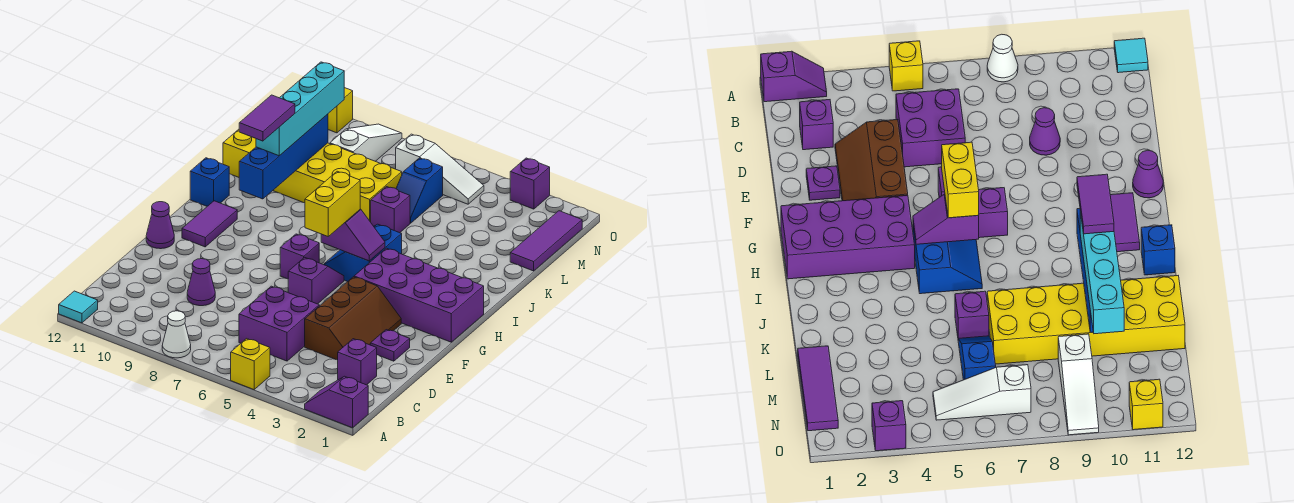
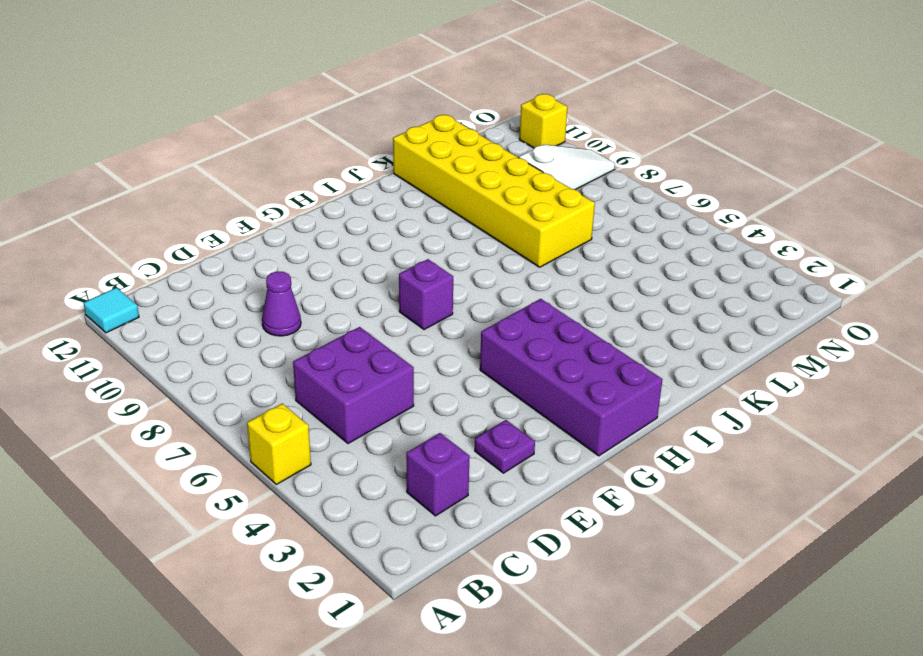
none -> purple slope A1:A2 level 1 top 1
none -> white cone A8 level 1
none -> brown slope D3:F4 level 1 top 4

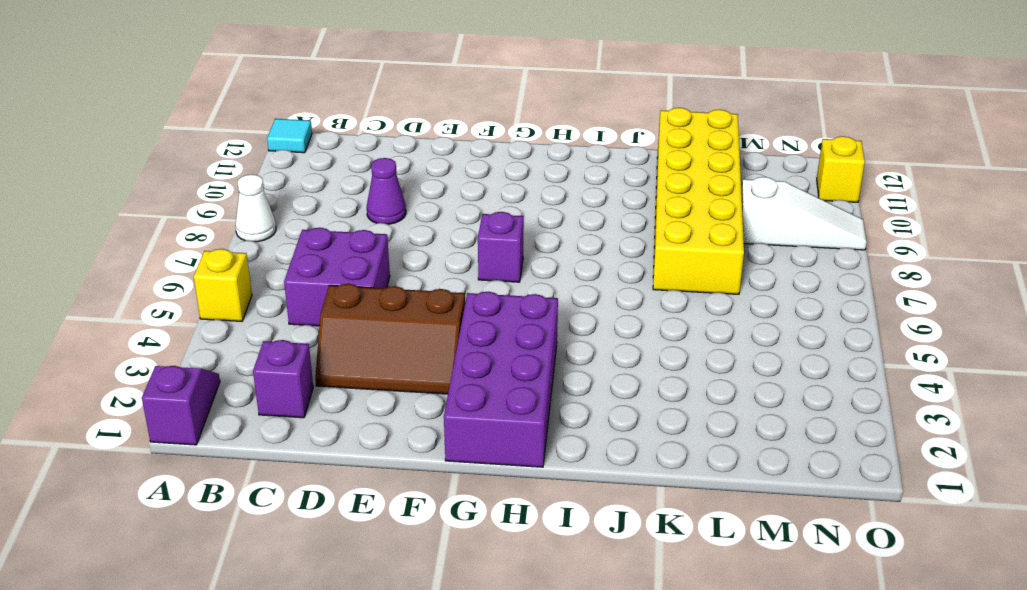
none -> purple plate E2 level 1
none -> purple slope F6:G6 level 1 top F
none -> purple cone F12 level 1

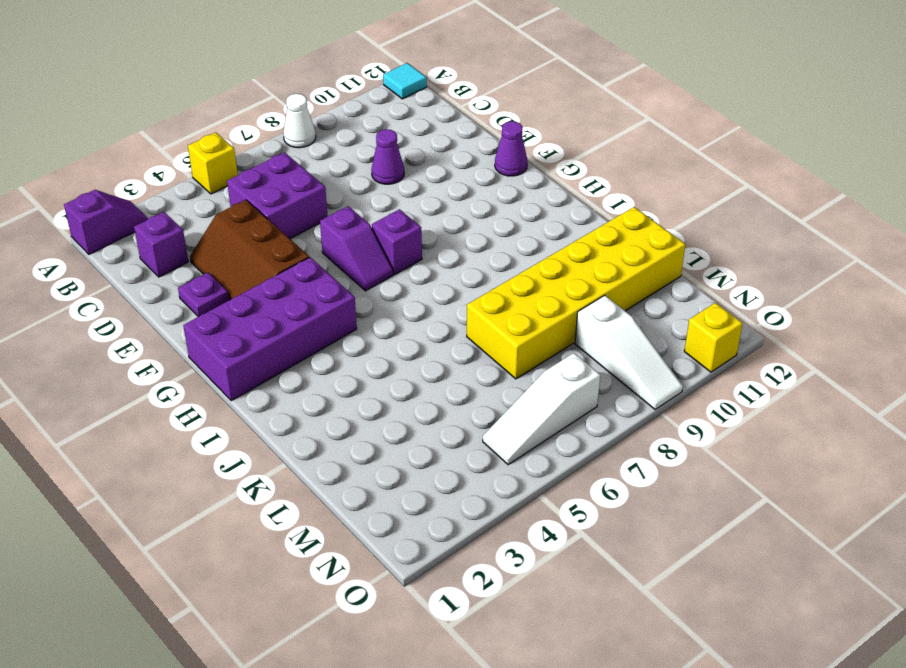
none -> purple tile G11:H11 level 1
none -> blue slope H5:I6 level 1 top 5
none -> blue brick I12 level 1

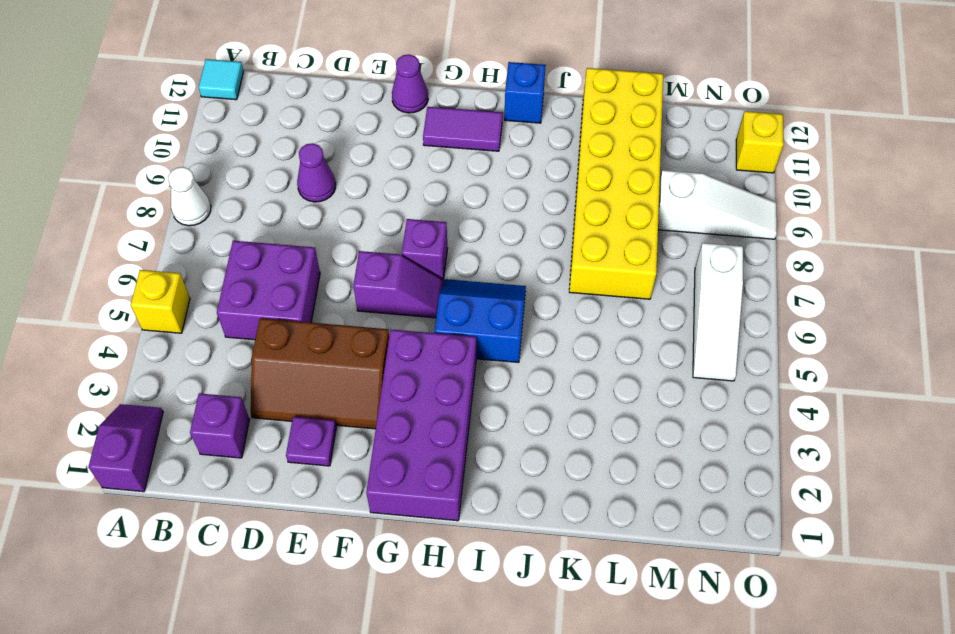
none -> purple brick K6 level 1
none -> purple tile L1:N1 level 1
none -> blue slope L6:M6 level 1 top M

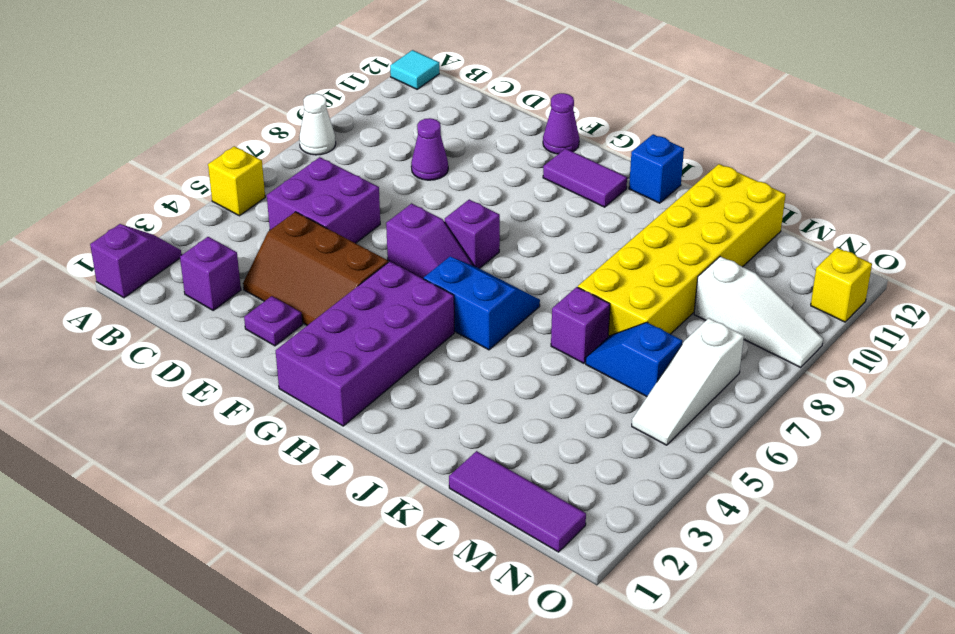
none -> purple brick O3 level 1
none -> purple slope H5:H6 level 2 top 6
none -> blue brick I10:L10 level 2

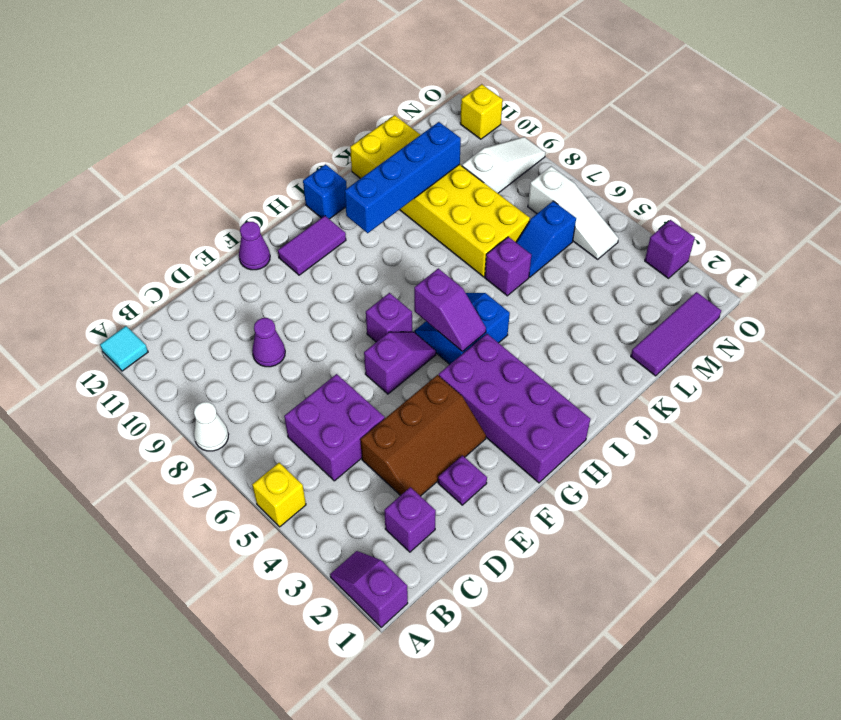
none -> yellow brick G6:H6 level 3
none -> cyan brick J10:M10 level 3
none -> purple tile I10:J10 level 4

